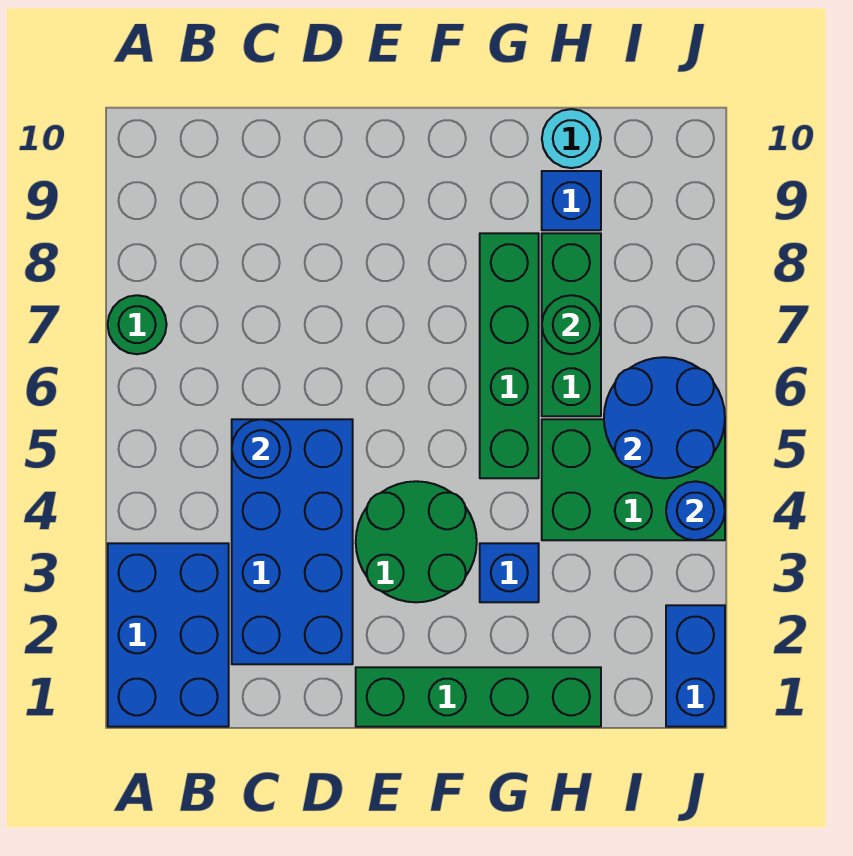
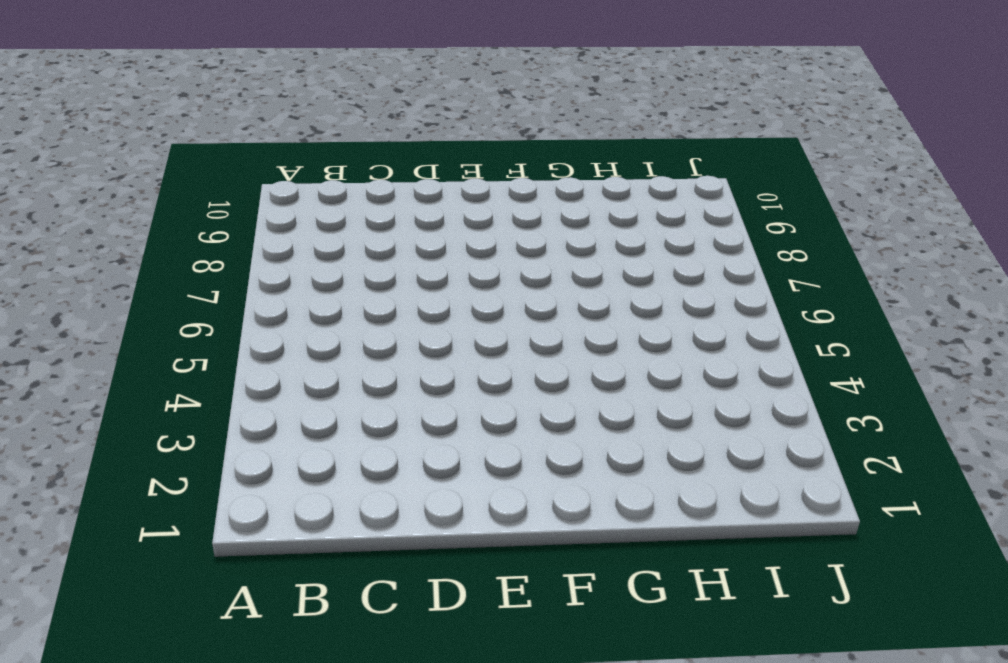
none -> blue brick A1:B3 level 1
none -> green round brick A7 level 1
none -> blue brick C2:D5 level 1

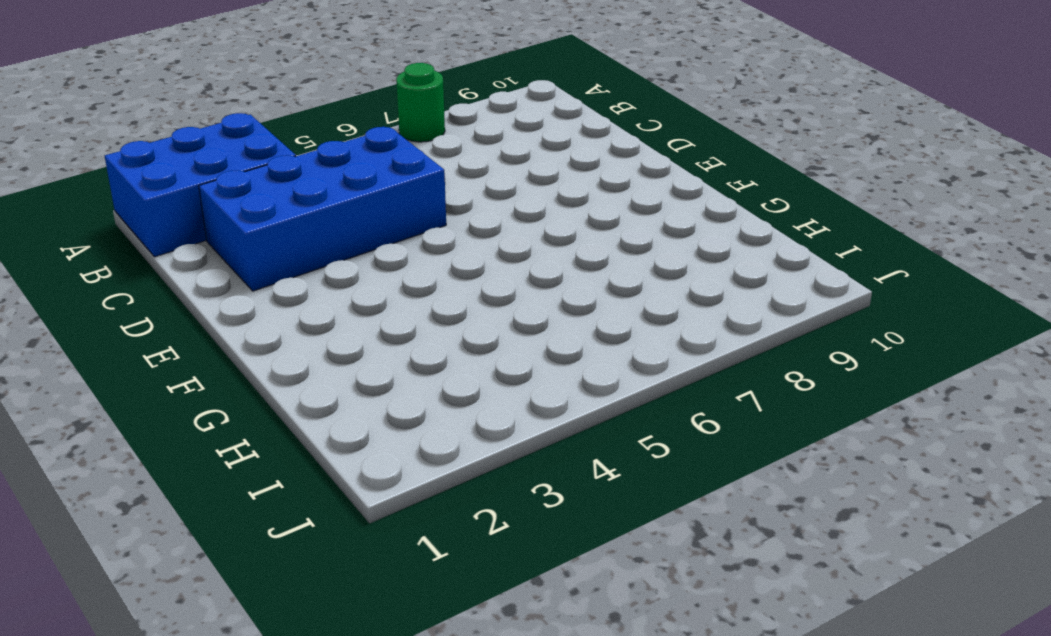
none -> green brick E1:H1 level 1
none -> green round brick E3:F4 level 1
none -> blue brick G3 level 1

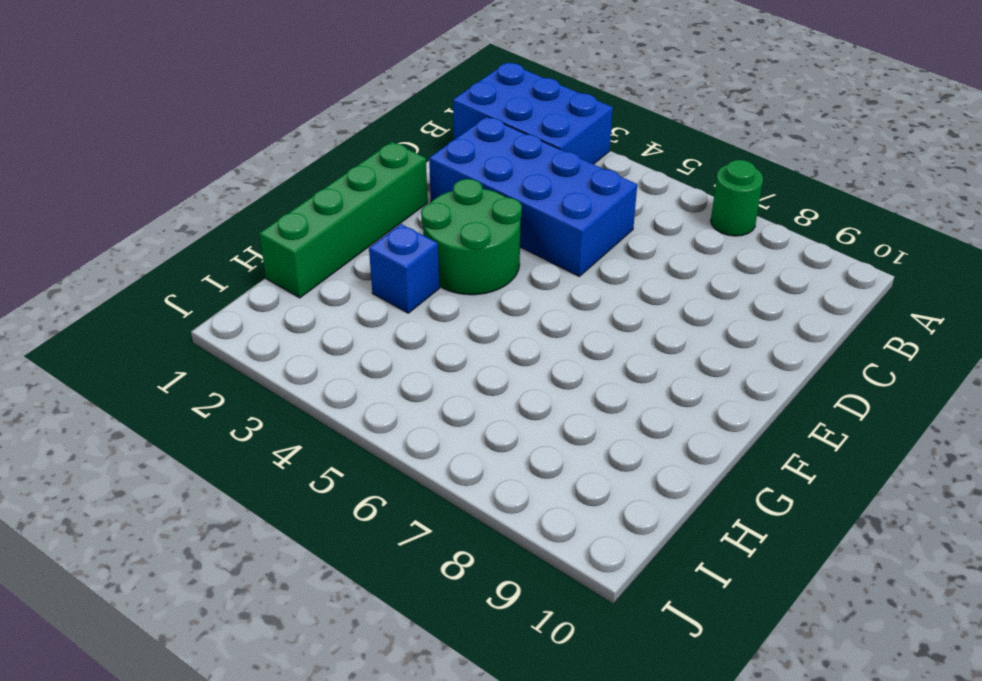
none -> green brick G5:G8 level 1
none -> green brick H4:J5 level 1
none -> green brick H6:H8 level 1

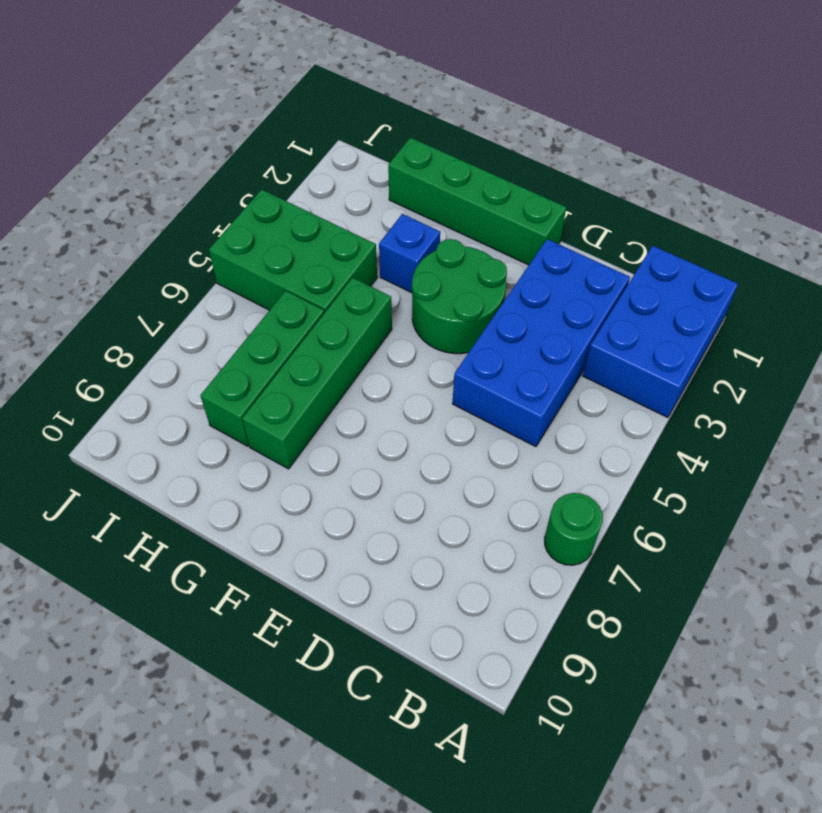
none -> blue brick H9 level 1
none -> cyan round brick H10 level 1
none -> blue brick J1:J2 level 1

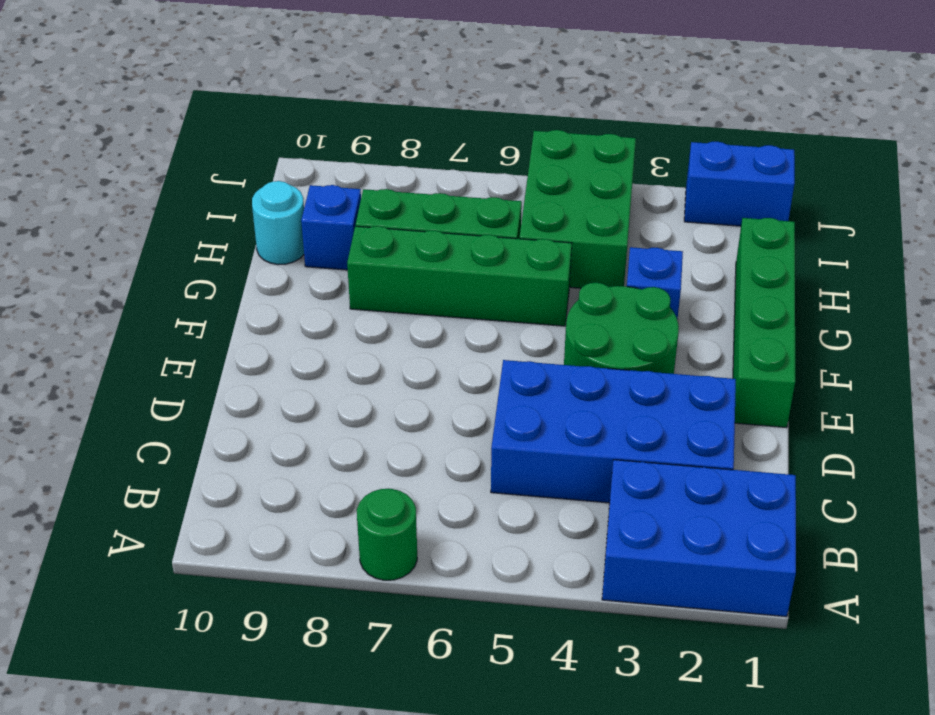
none -> blue round brick C5 level 2
none -> green round brick H7 level 2
none -> blue round brick I5:J6 level 2

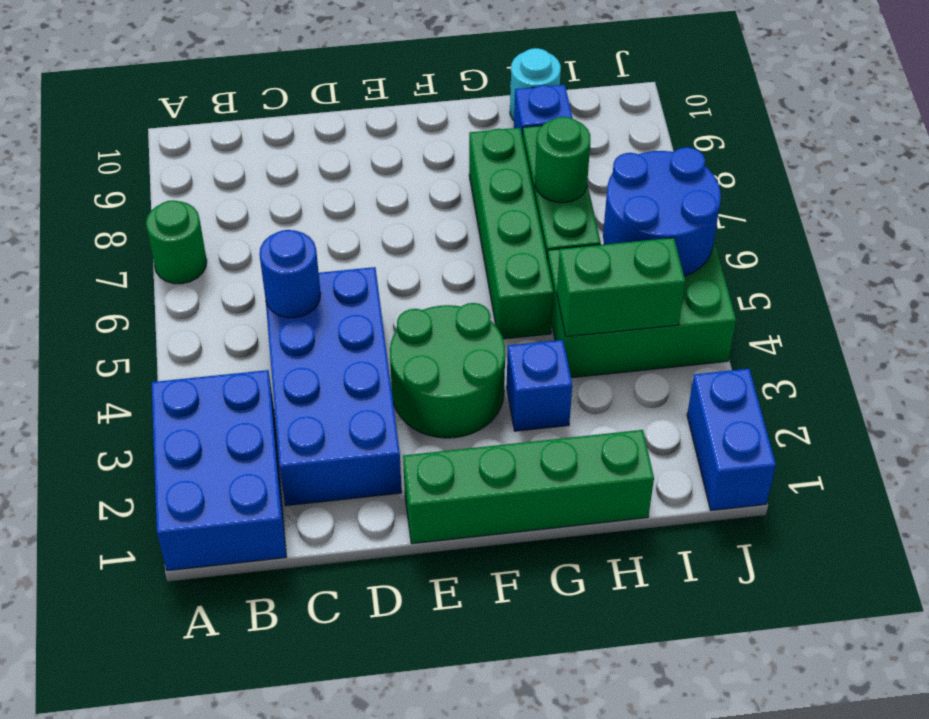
green brick H4:I4 level 2 -> none
none -> blue round brick J4 level 2

